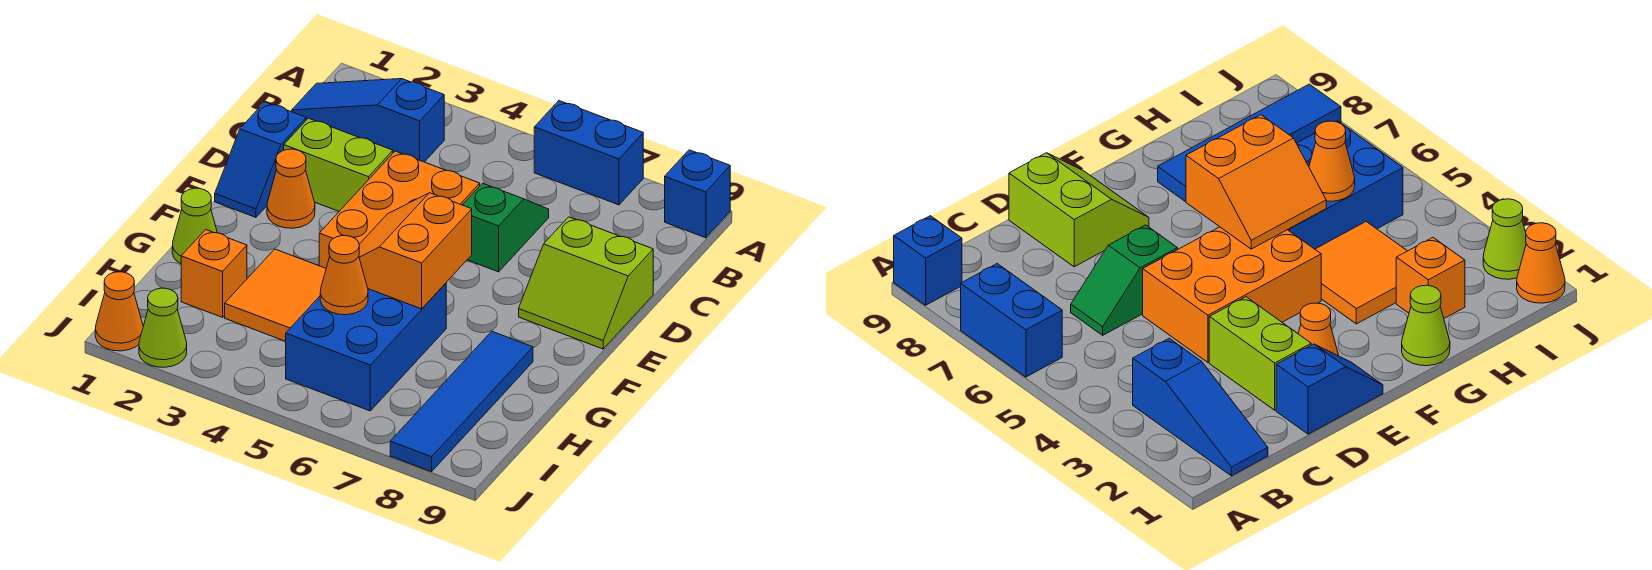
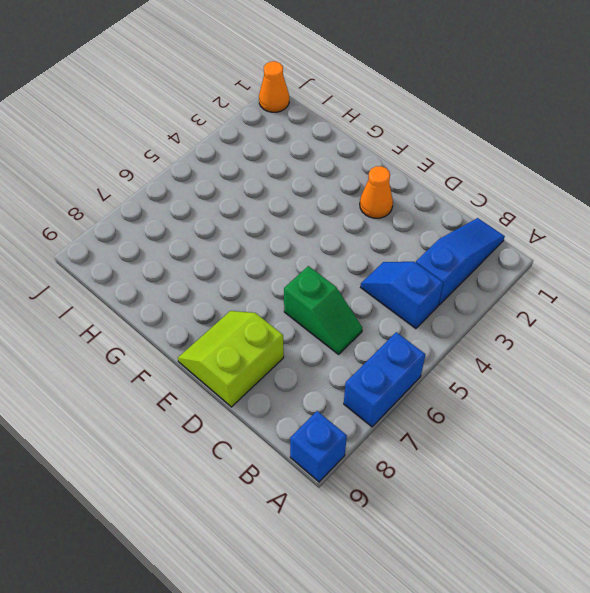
blue slope B4:C4 level 1 top B -> blue slope D1:E1 level 1 top D
none -> lime brick D2:D3 level 1
none -> orange brick D4:F5 level 1
none -> lime cone G1 level 1

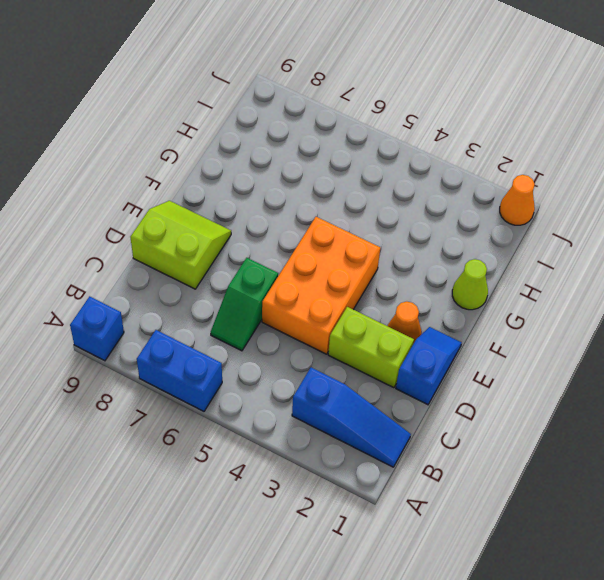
none -> orange tile G3:H4 level 1
none -> blue brick G5:I6 level 1
none -> blue tile G8:J8 level 1

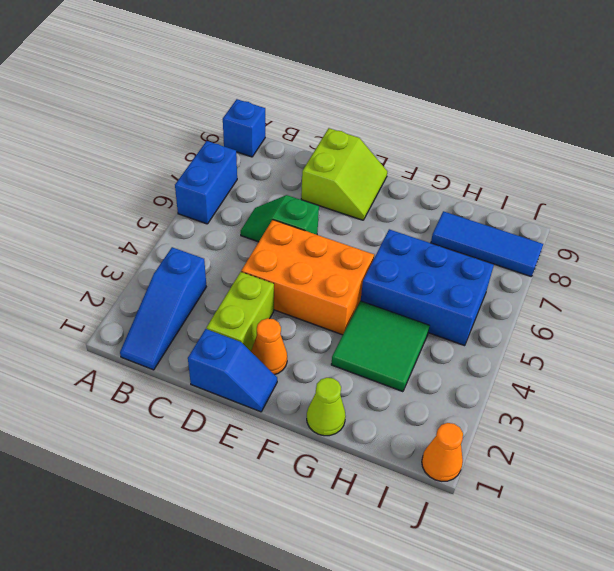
green tile G3:H4 level 1 -> orange tile G3:H4 level 1
blue tile H8:J8 level 1 -> blue tile G8:J8 level 1
none -> orange brick H2 level 1
none -> lime cone J2 level 1
none -> orange slope F5:G6 level 2 top 6

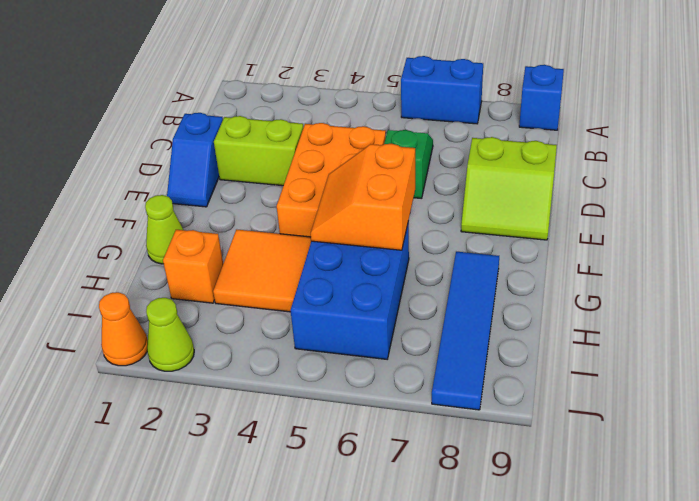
none -> blue slope B1:B3 level 1 top 3
none -> orange cone E2 level 1
none -> orange cone H5 level 2

